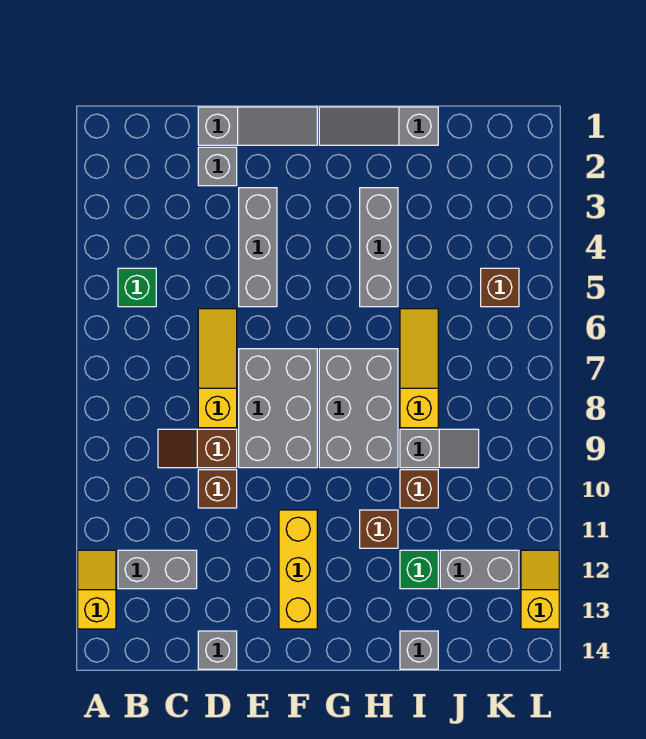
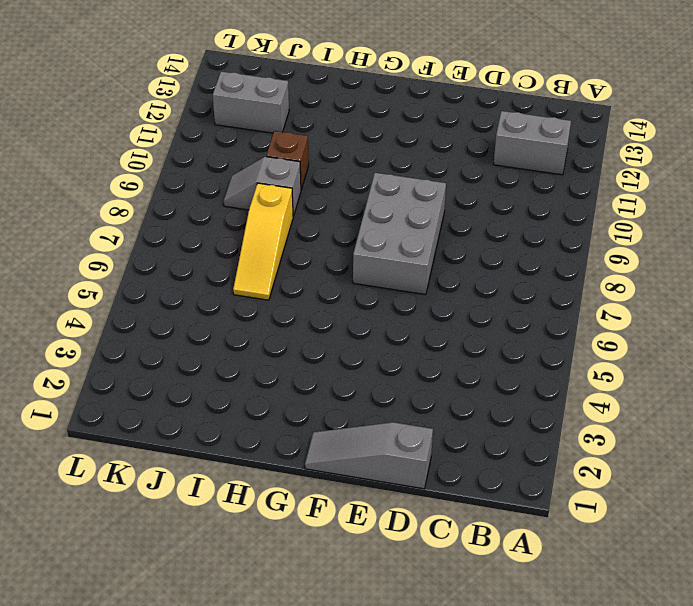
none -> yellow slope A12:A13 level 1 top 13
none -> green brick B5 level 1
none -> brown slope C9:D9 level 1 top D

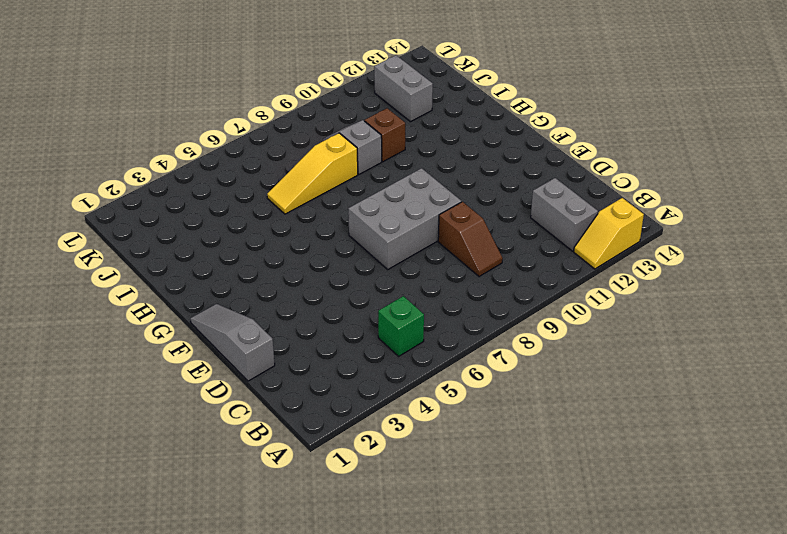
none -> grey brick D2 level 1
none -> yellow slope D6:D8 level 1 top 8
none -> brown brick D10 level 1

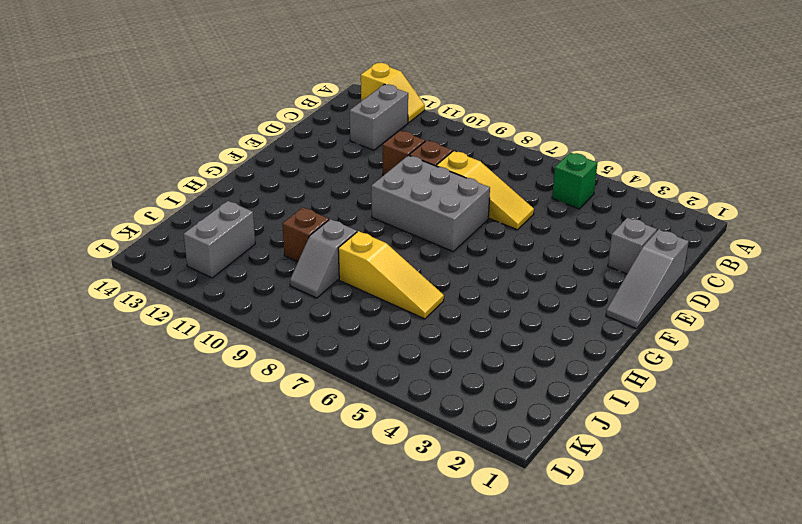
none -> grey brick D14 level 1
none -> grey brick E3:E5 level 1
none -> yellow brick F11:F13 level 1

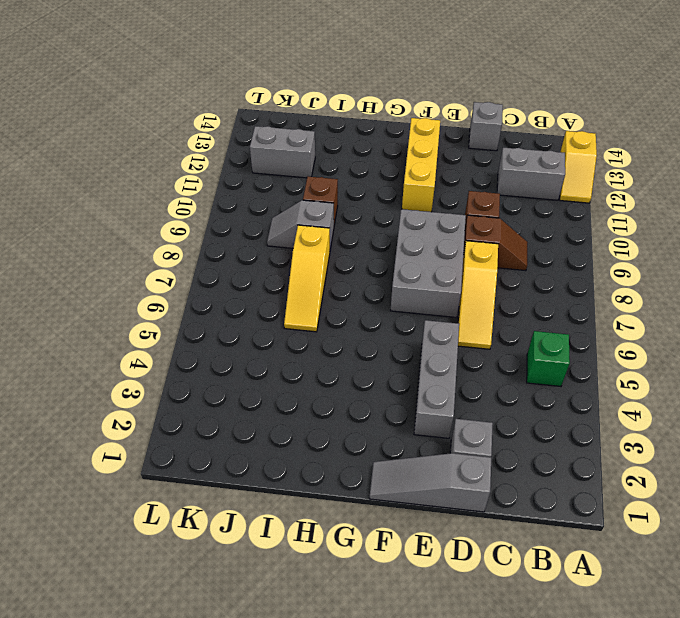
none -> grey slope G1:I1 level 1 top I
none -> grey brick G7:H9 level 1
none -> grey brick H3:H5 level 1

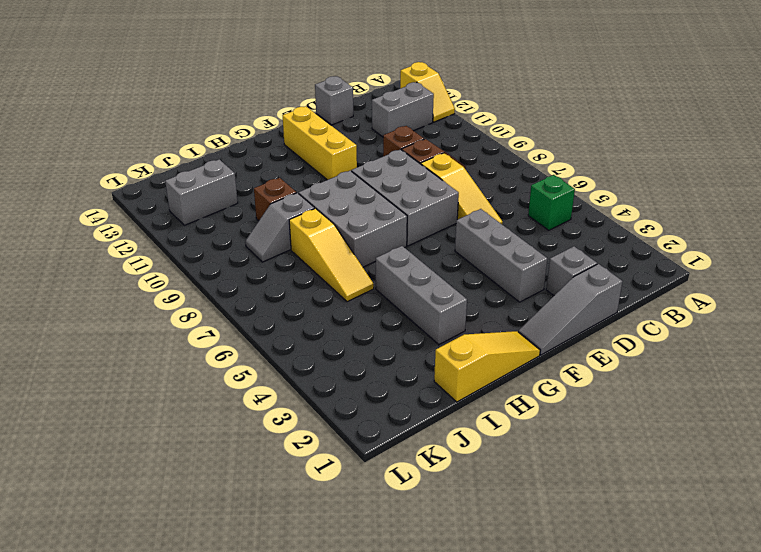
yellow slope G1:I1 level 1 top I -> grey slope G1:I1 level 1 top I
none -> brown brick H11 level 1
none -> green brick I12 level 1
none -> grey brick I14 level 1

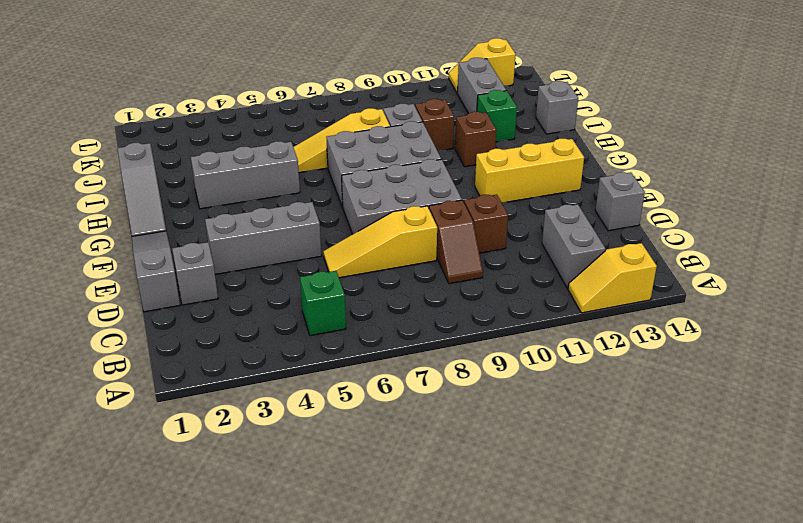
none -> brown brick K5 level 1

